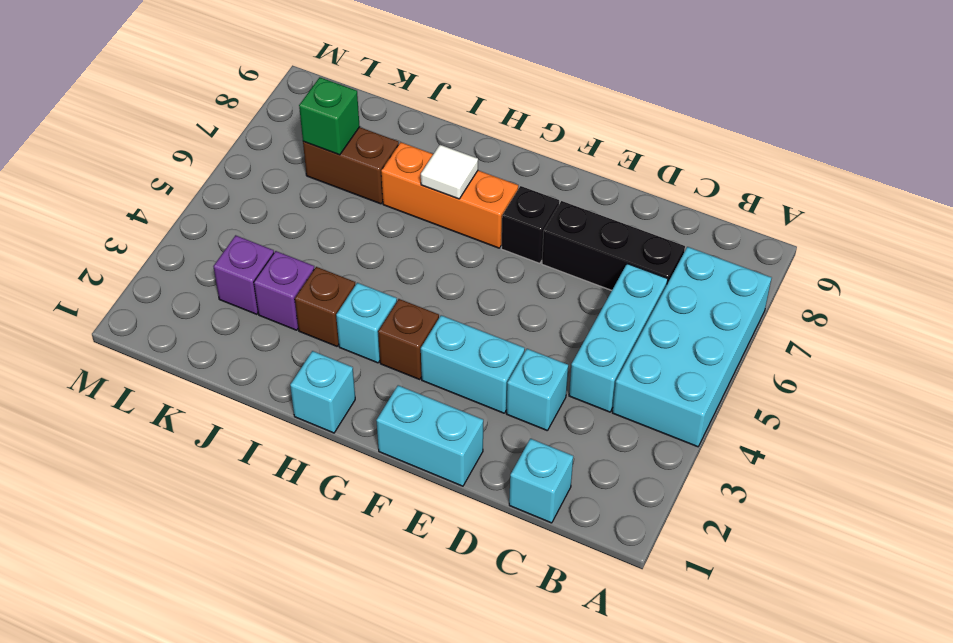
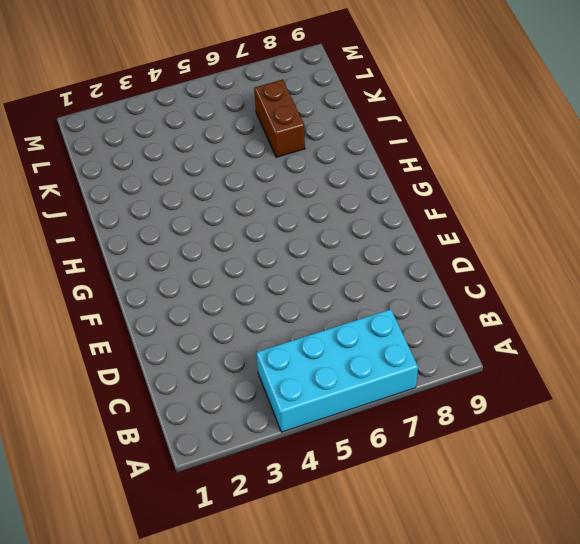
none -> cyan brick C1 level 1
none -> cyan brick C4:C6 level 1
none -> black brick C7:E7 level 1

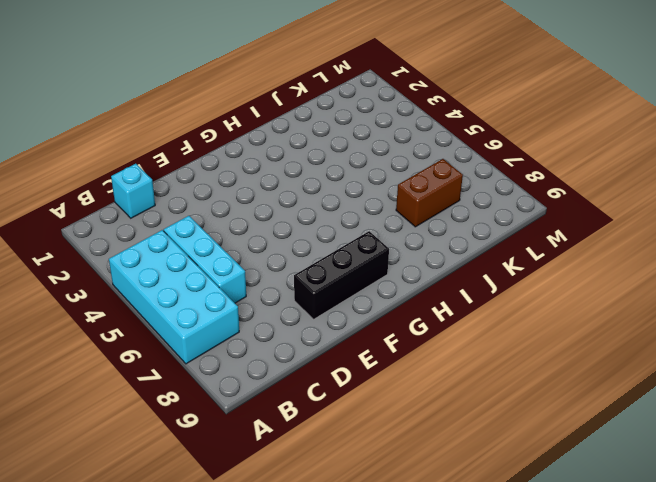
black brick E8:G8 level 1 -> black brick C7:E7 level 1
none -> cyan brick D3 level 1
none -> cyan brick E1:F1 level 1
none -> cyan brick E3:F3 level 1

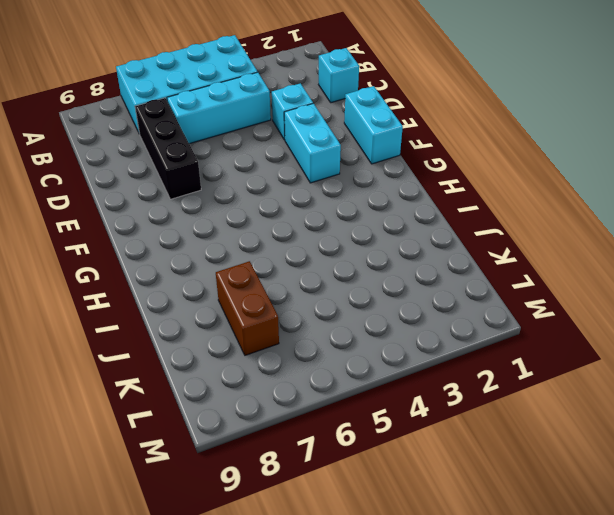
none -> black brick F7 level 1
none -> brown brick G3 level 1
none -> orange brick G7:I7 level 1

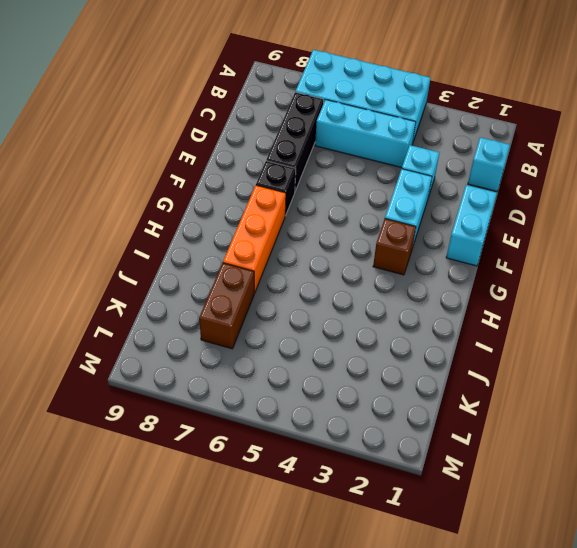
none -> cyan brick H1 level 1
none -> cyan brick H3 level 1
none -> brown brick I3 level 1

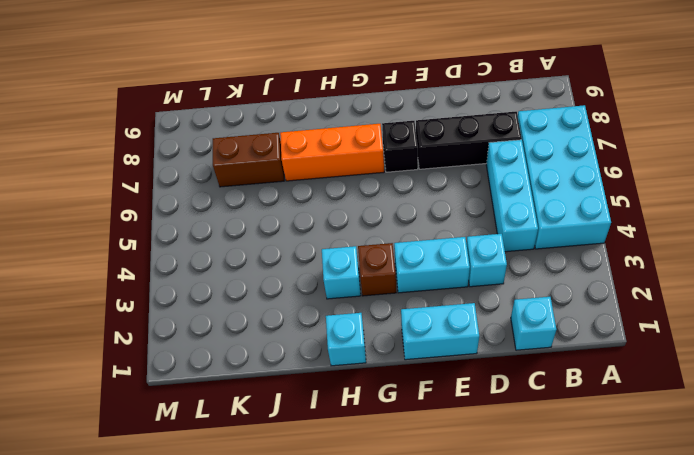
none -> brown brick I3 level 1
none -> purple brick J3 level 1
none -> purple brick K3 level 1

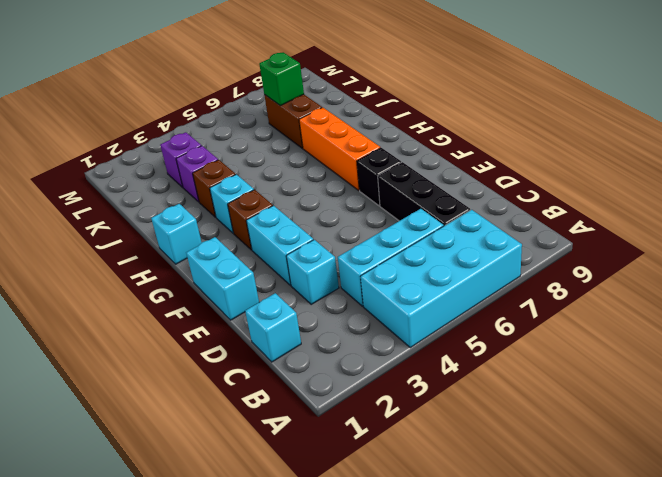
none -> white tile H7 level 2

